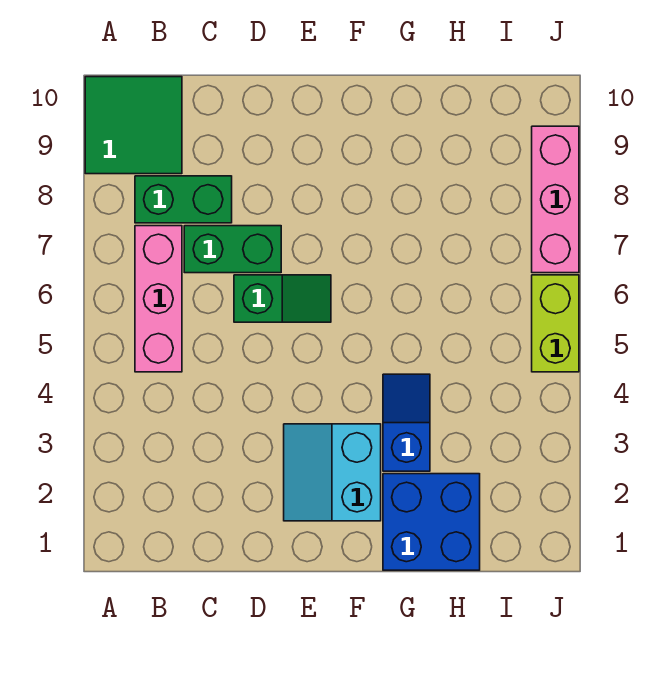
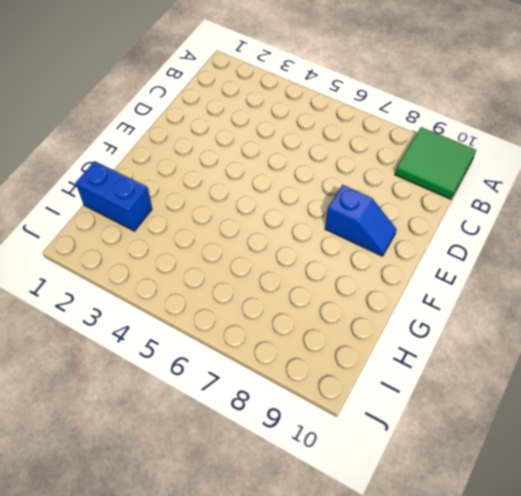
blue slope E8:E9 level 1 top 8 -> blue slope G3:G4 level 1 top 3
blue brick H1:H2 level 1 -> blue brick G1:H2 level 1
none -> pink brick B5:B7 level 1
none -> green brick B8:C8 level 1

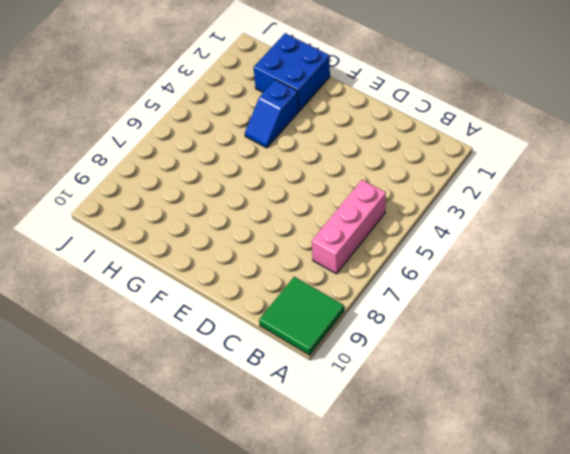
none -> green brick B8:C8 level 1
none -> green brick C7:D7 level 1

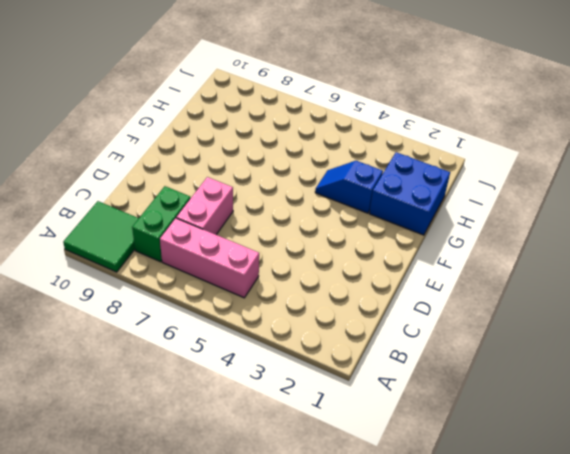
pink brick C7:D7 level 1 -> green brick C7:D7 level 1
none -> green slope D6:E6 level 1 top D
none -> cyan slope E2:F3 level 1 top F

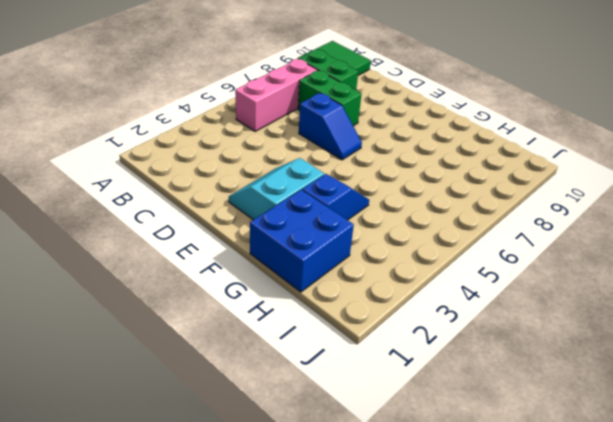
blue slope D6:E6 level 1 top D -> green slope D6:E6 level 1 top D
none -> lime brick J5:J6 level 1
none -> pink brick J7:J9 level 1

